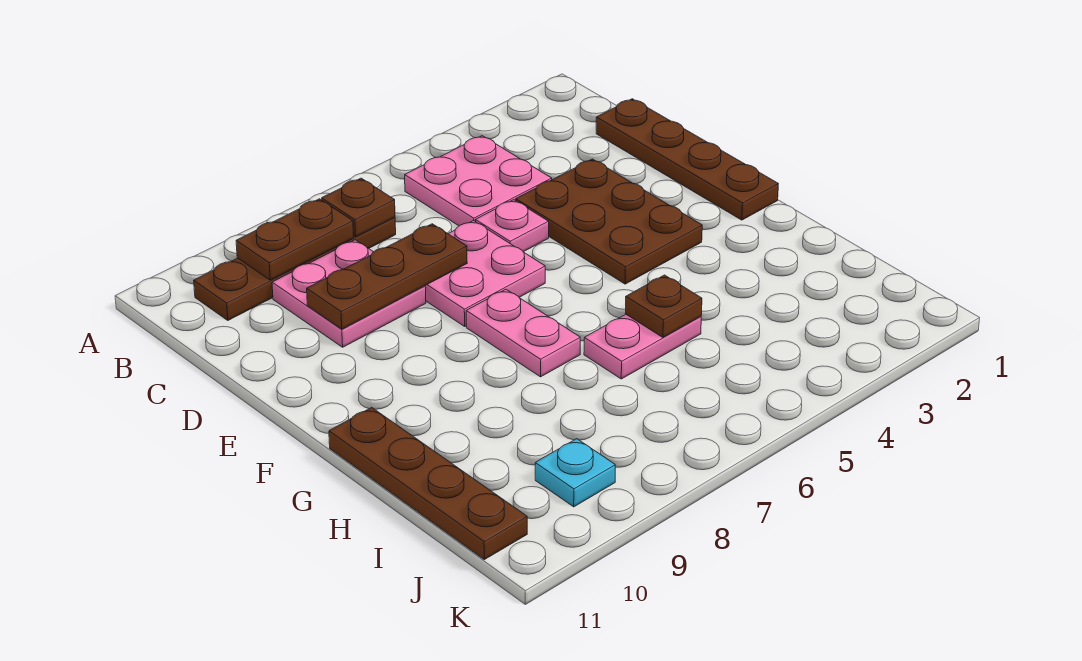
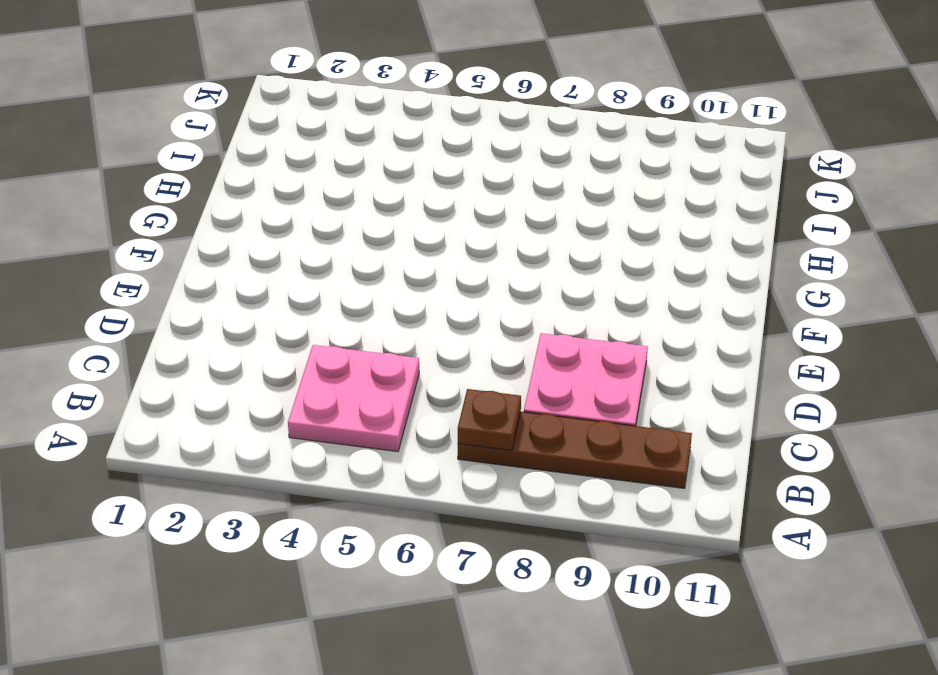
none -> brown plate C1:F1 level 1
none -> brown plate D3:F4 level 1
none -> pink plate D5 level 1

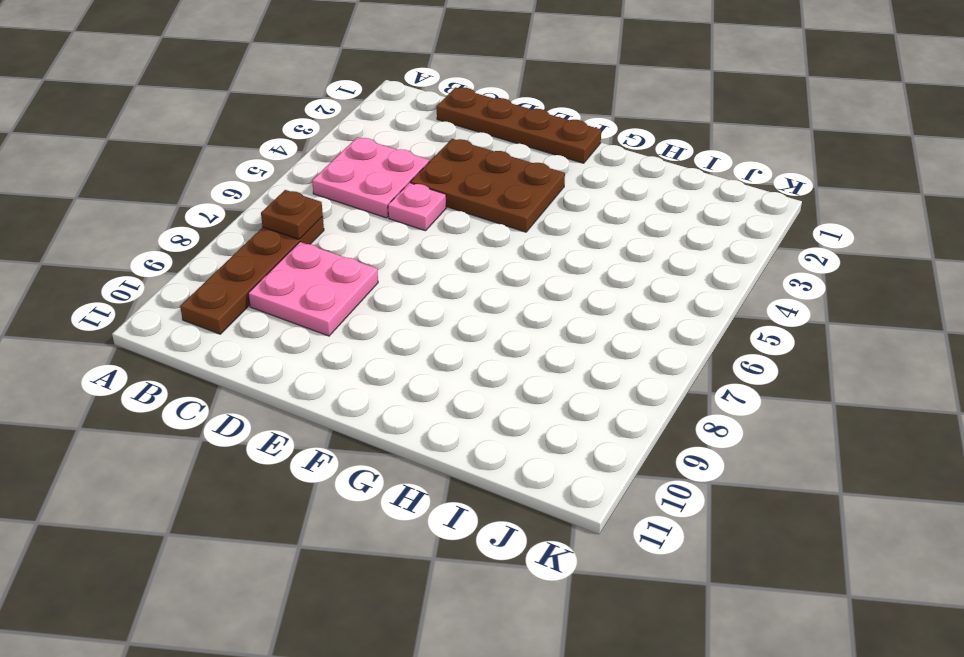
none -> pink plate D6:E7 level 1
none -> pink plate F7:G7 level 1
none -> brown plate G11:J11 level 1

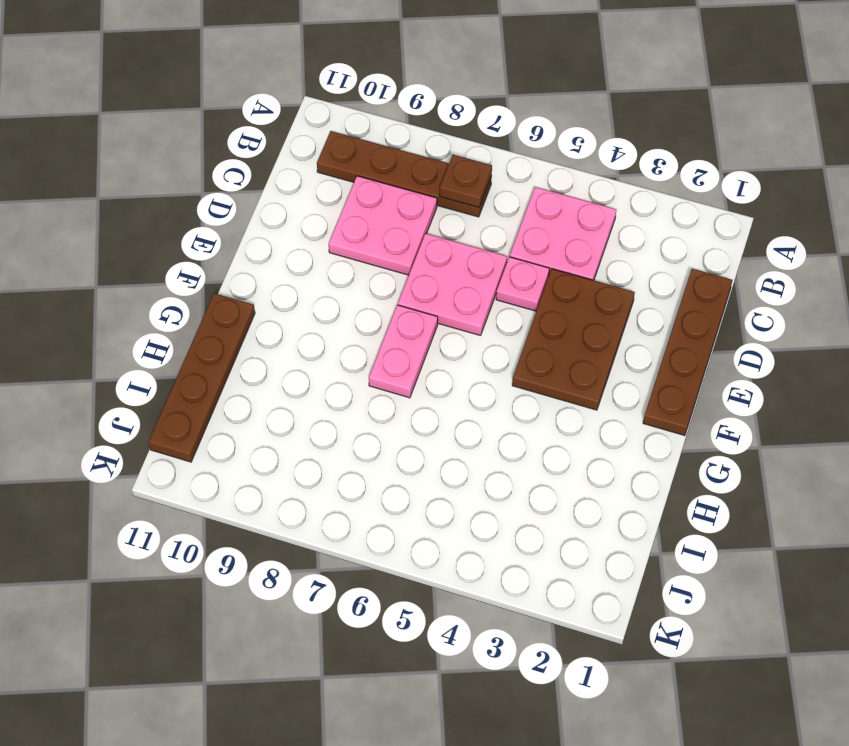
none -> pink plate H5:H6 level 1
none -> cyan plate J9 level 1
none -> brown plate B8:B9 level 2

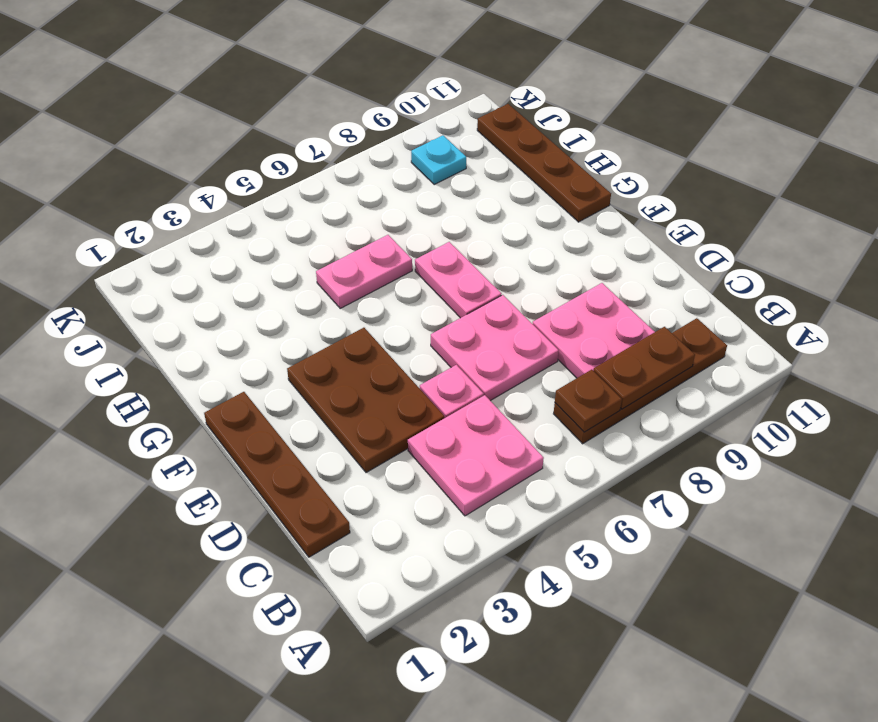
none -> brown plate D7:D9 level 2
none -> brown plate H5 level 2

